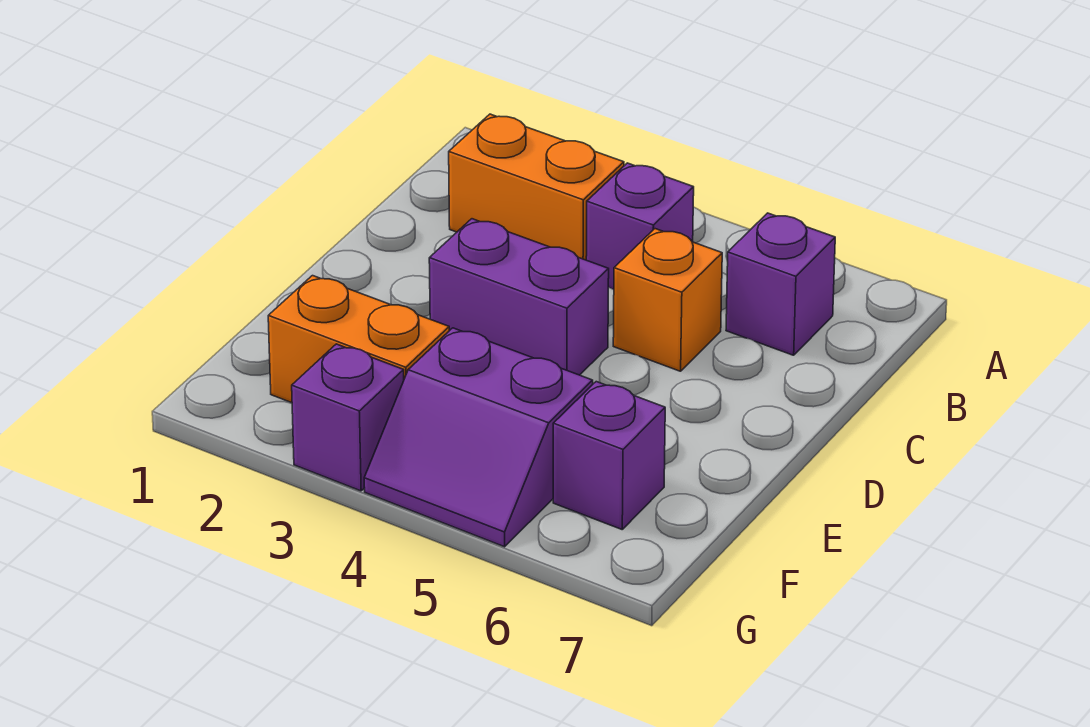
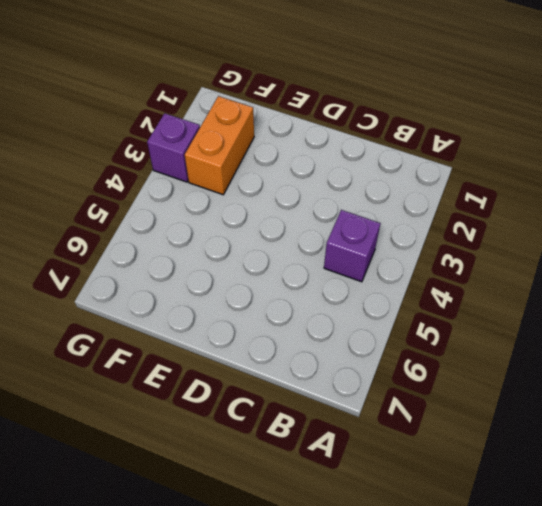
none -> orange brick B2:B3 level 1
none -> purple brick B6 level 1

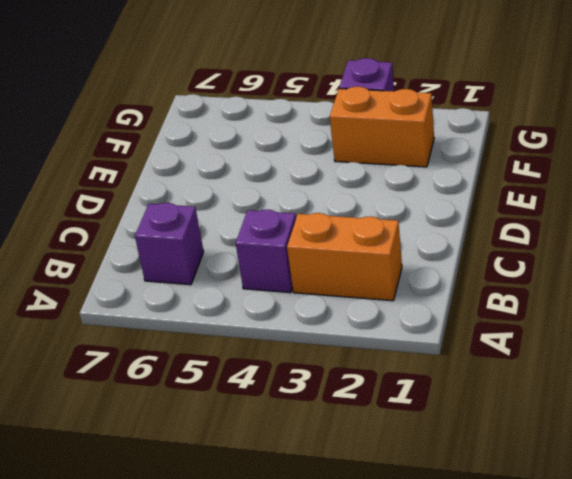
none -> orange brick C5 level 1
none -> purple brick D3:D4 level 1

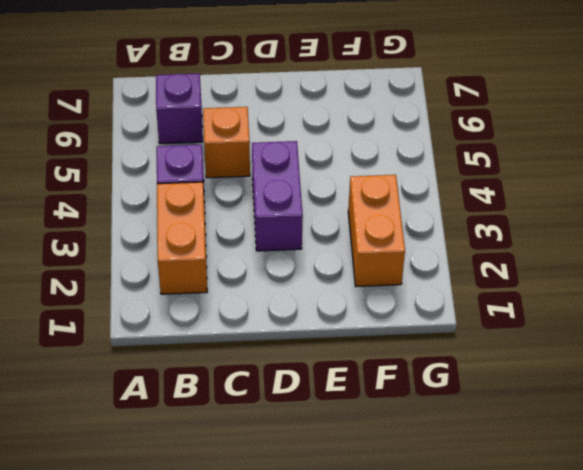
none -> purple slope F4:G5 level 1 top F
none -> purple brick F6 level 1

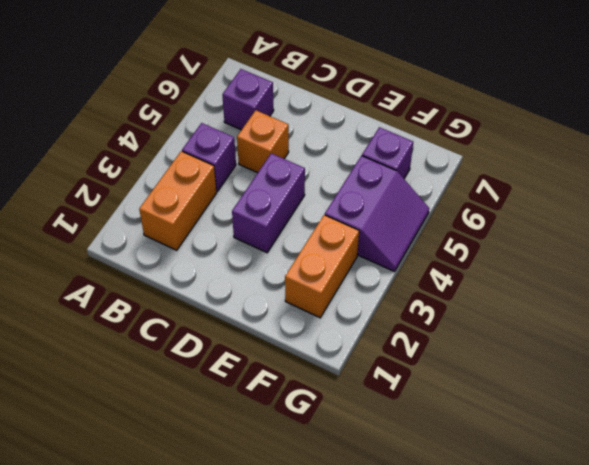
none -> purple brick G3 level 1

